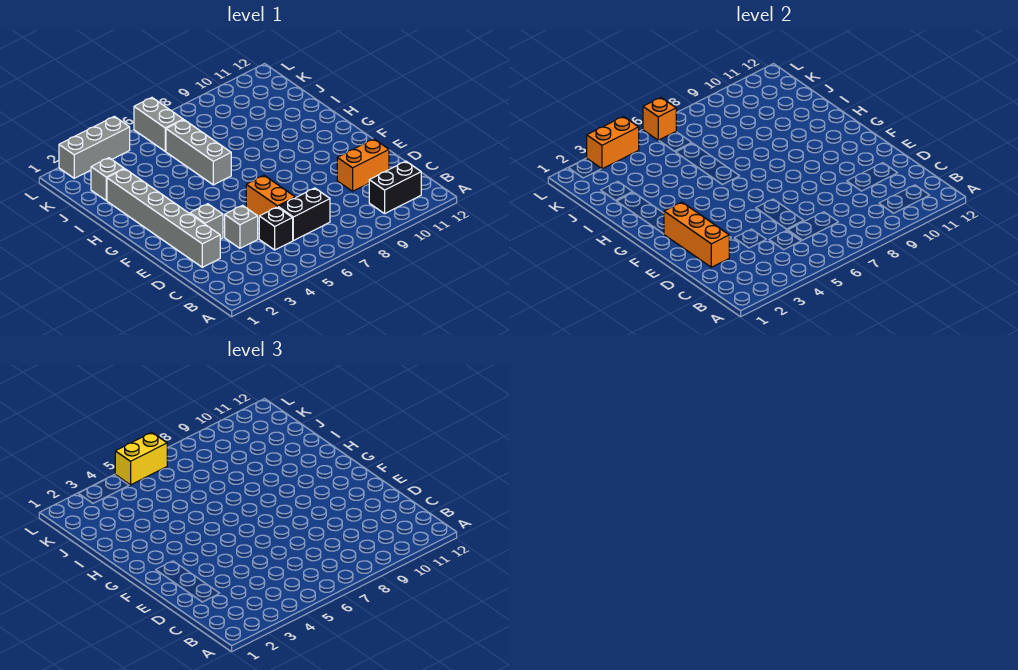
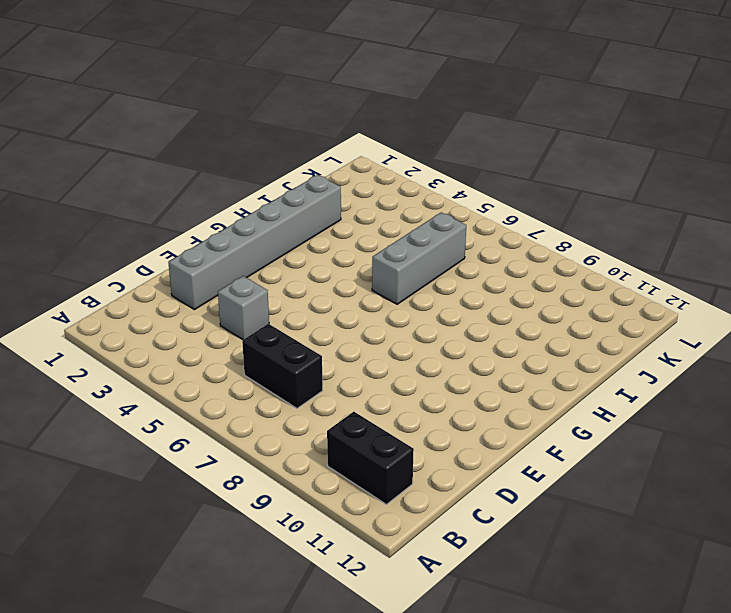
none -> black brick C5 level 1
none -> orange brick D6:E6 level 1
none -> orange brick D10:D11 level 1

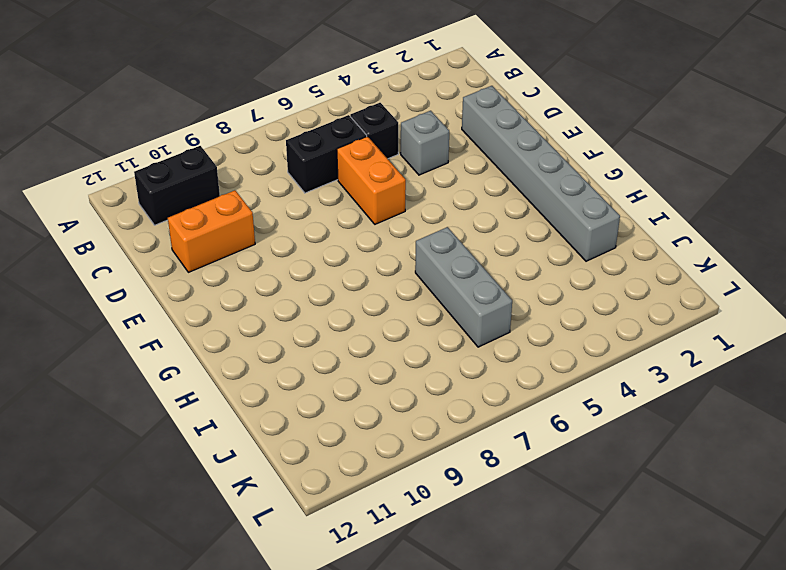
none -> grey brick E3 level 1
none -> grey brick J2 level 1
none -> grey brick K6:L6 level 1

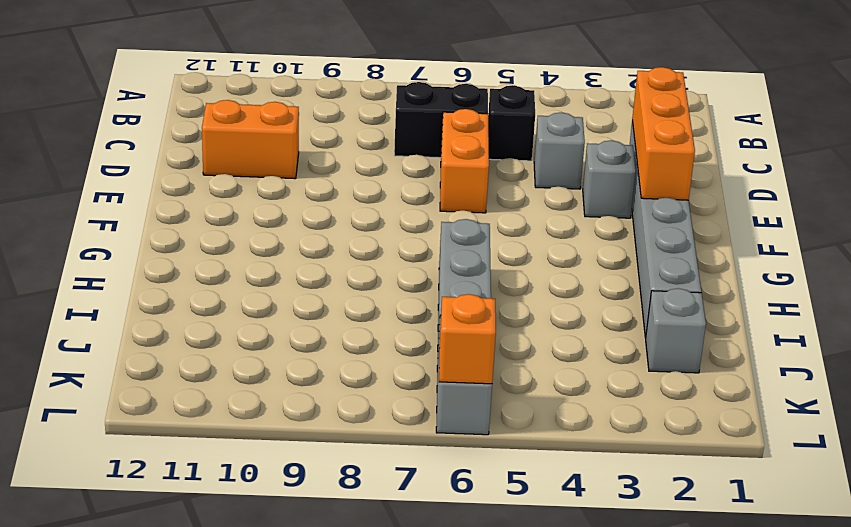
none -> black brick B10:B11 level 1
none -> grey brick L2:L4 level 1
none -> orange brick L3:L4 level 2

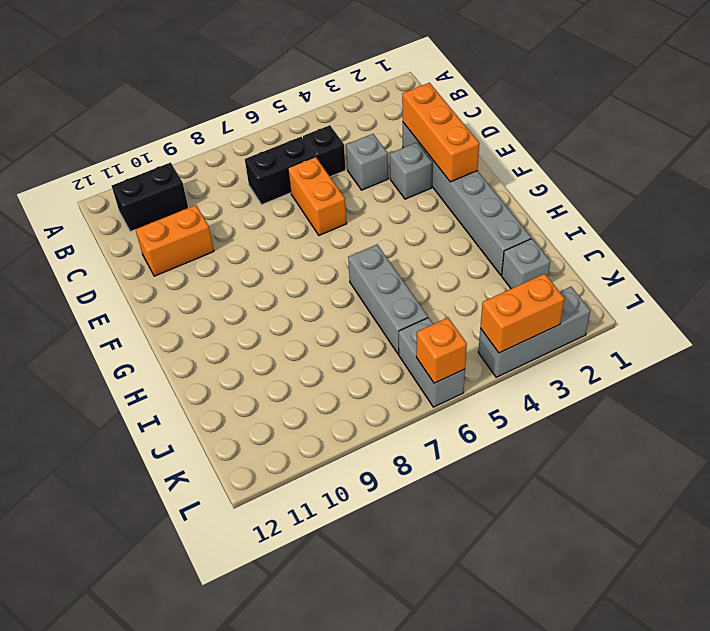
none -> yellow brick L5:L6 level 3

